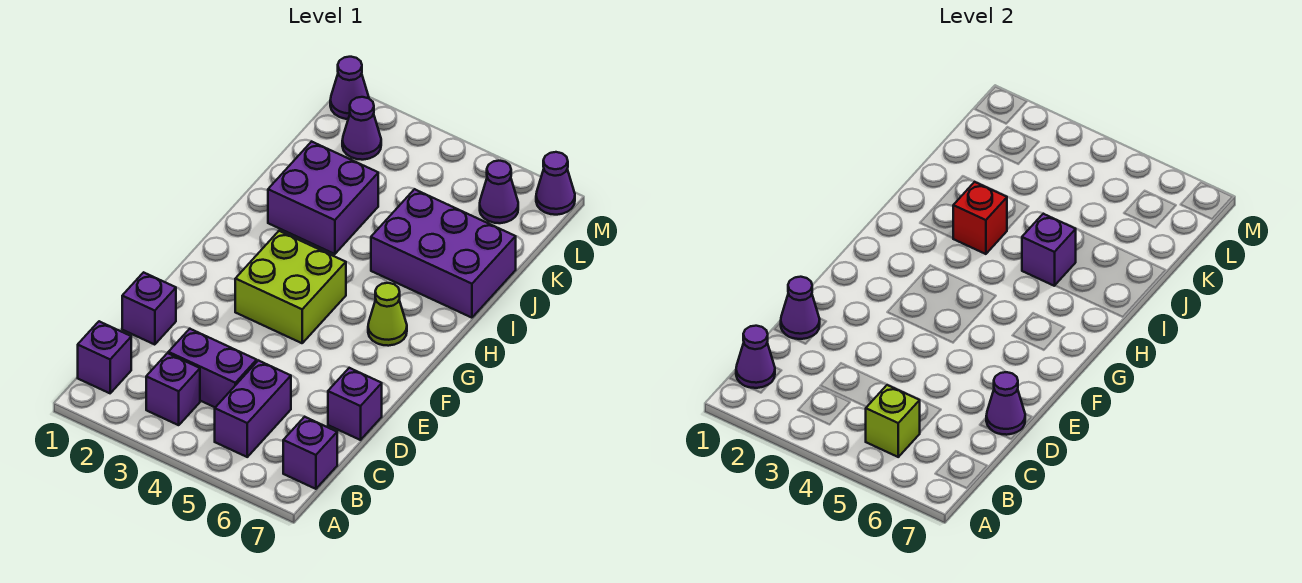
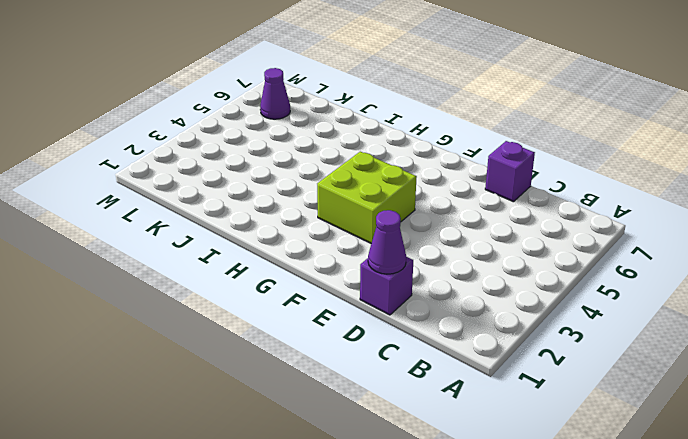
none -> purple brick B1 level 1
none -> purple brick B3 level 1
none -> purple brick B5:C5 level 1

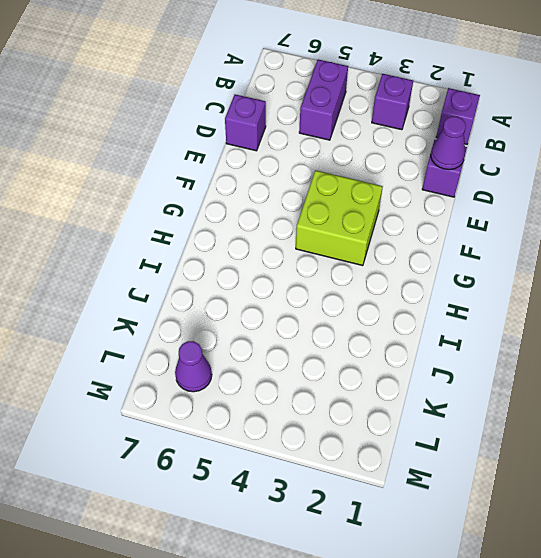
none -> purple brick B7 level 1
none -> purple brick C3:C4 level 1
none -> lime cone G6 level 1

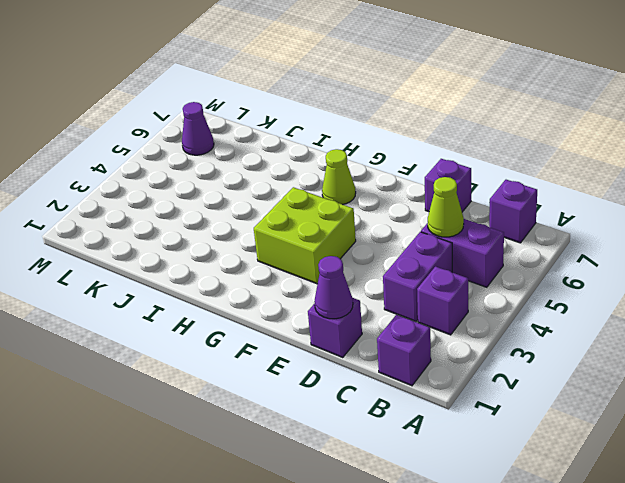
lime cone C5 level 2 -> none
none -> purple brick I2:J3 level 1
none -> purple brick I5:J7 level 1
none -> purple cone L2 level 1

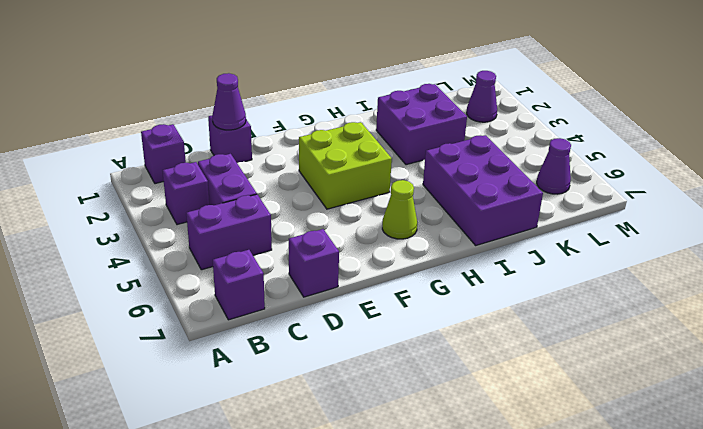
none -> purple cone M1 level 1
none -> purple cone M7 level 1
none -> purple cone B1 level 2

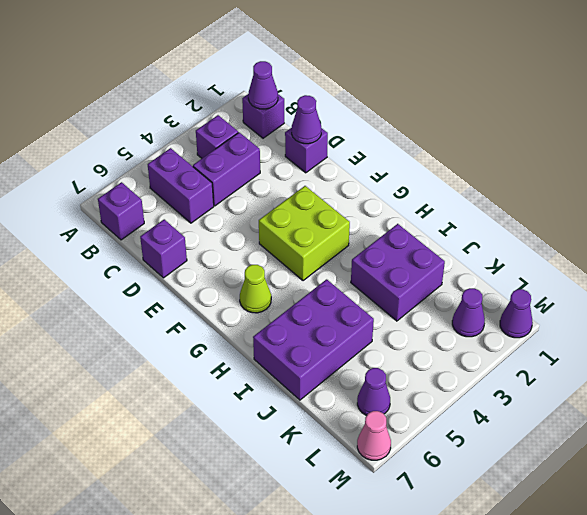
pink cone M7 level 1 -> purple cone M7 level 1
none -> lime brick B5 level 2
none -> purple cone D7 level 2
none -> red brick I3 level 2

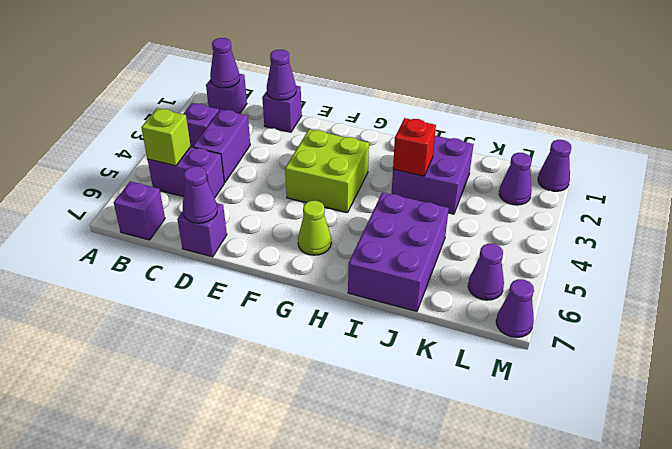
none -> purple brick I5 level 2

